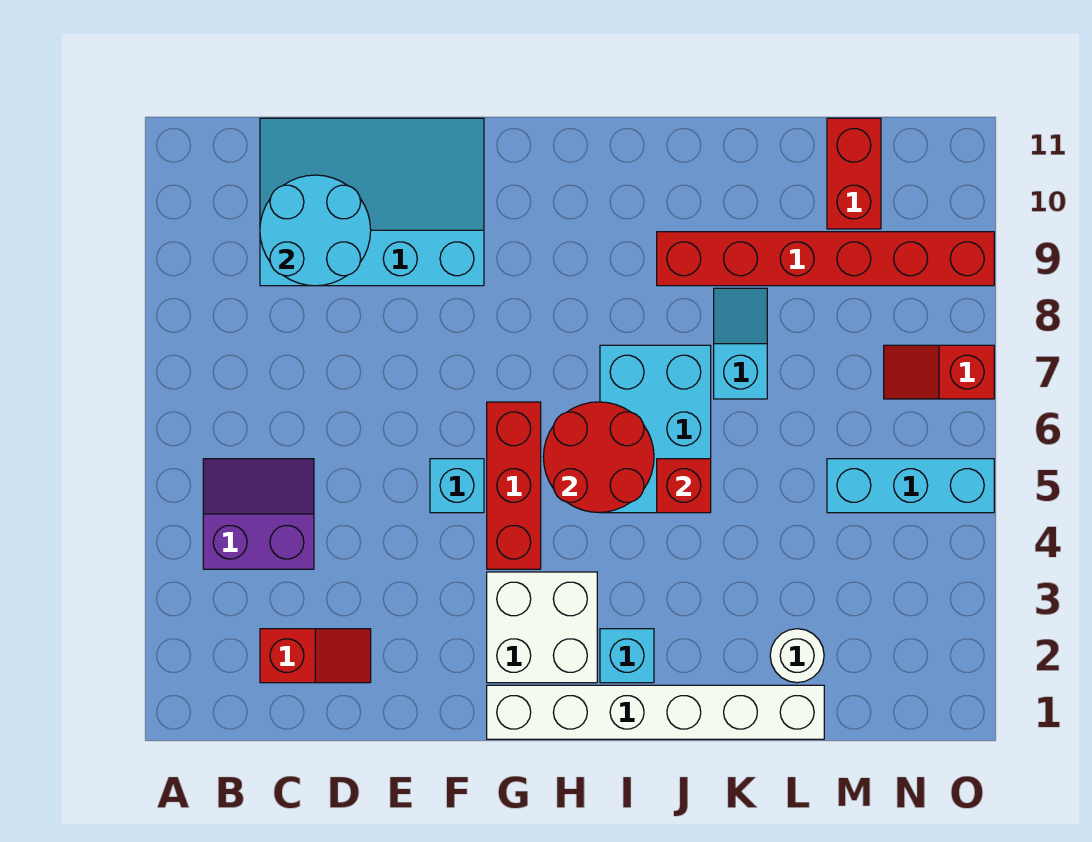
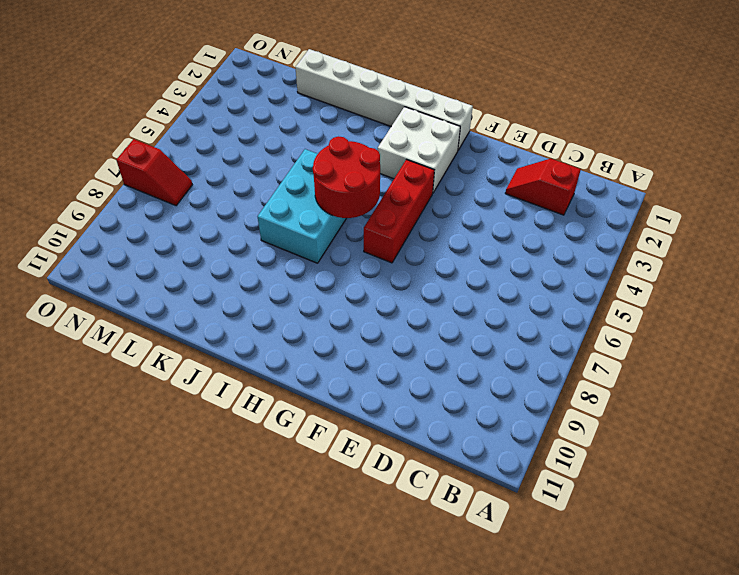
none -> purple slope B4:C5 level 1 top 4
none -> cyan slope C9:F11 level 1 top 9
none -> cyan brick F5 level 1

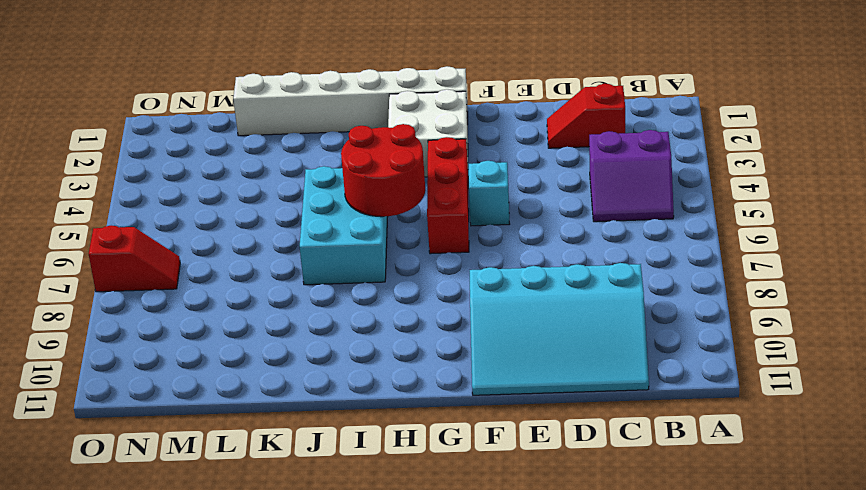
none -> cyan brick I2 level 1
none -> red brick J9:O9 level 1
none -> cyan slope K7:K8 level 1 top 7

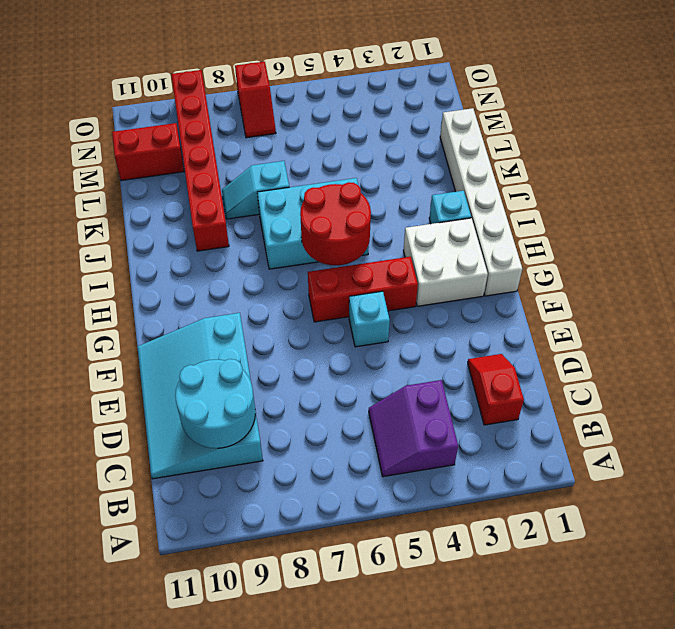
none -> white round brick L2 level 1
none -> cyan brick M5:O5 level 1
none -> red brick J5 level 2

